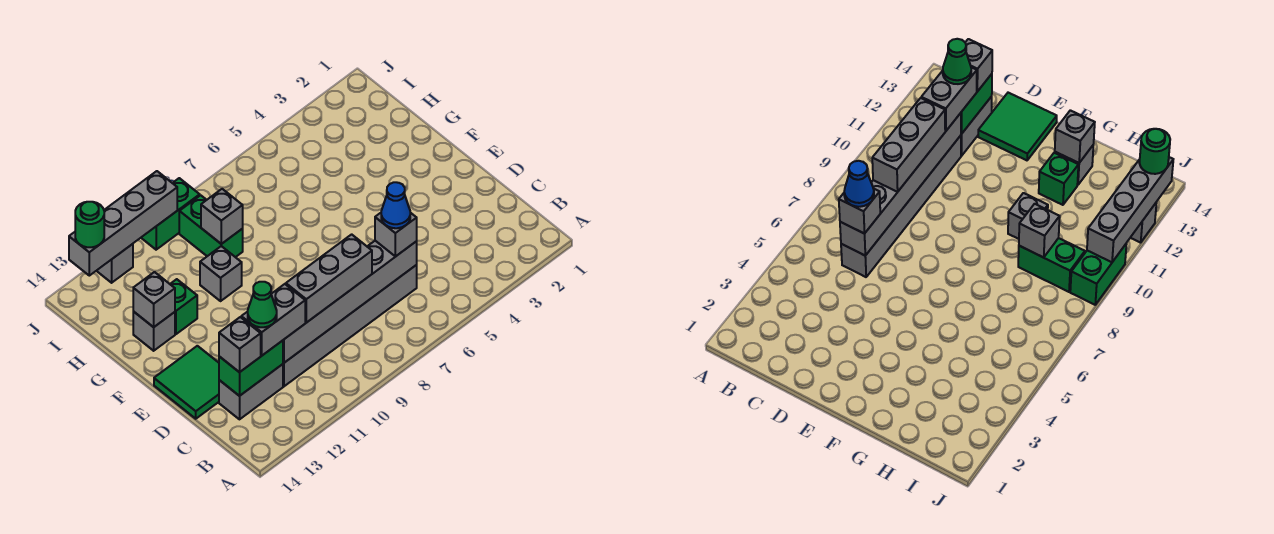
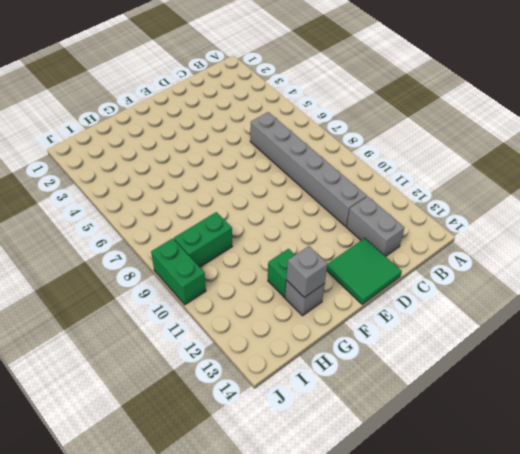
none -> grey brick G10 level 1
none -> grey brick J12 level 1
none -> grey brick C6:C11 level 2

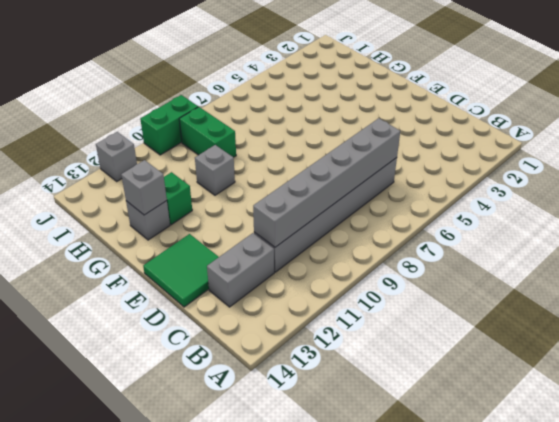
none -> green brick C12:C13 level 2
none -> grey brick H9 level 2
none -> grey brick J10:J13 level 2

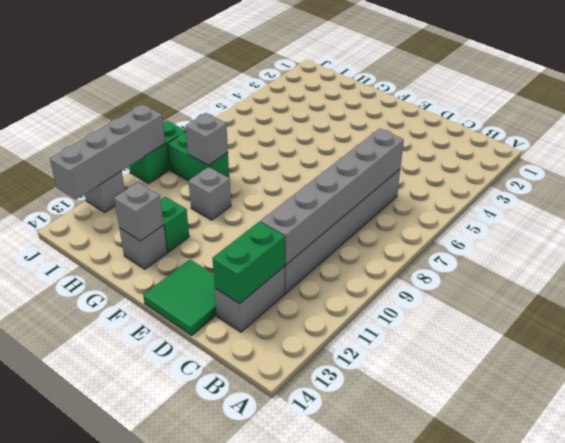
none -> grey brick C6 level 3
none -> grey brick C8:C10 level 3
none -> grey brick C11:C12 level 3

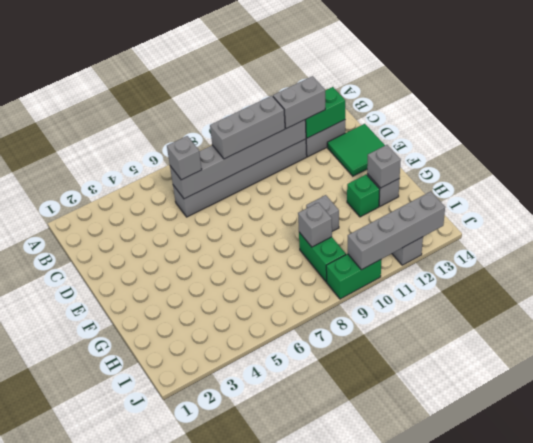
none -> grey brick C13 level 3
none -> green round brick J13 level 3
none -> blue cone C6 level 4

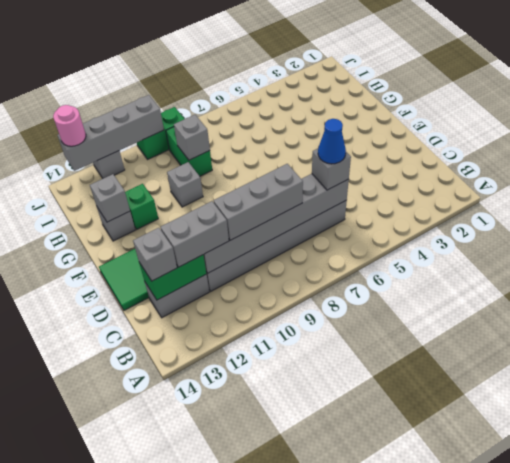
pink round brick J13 level 3 -> green round brick J13 level 3
none -> green cone C12 level 4

